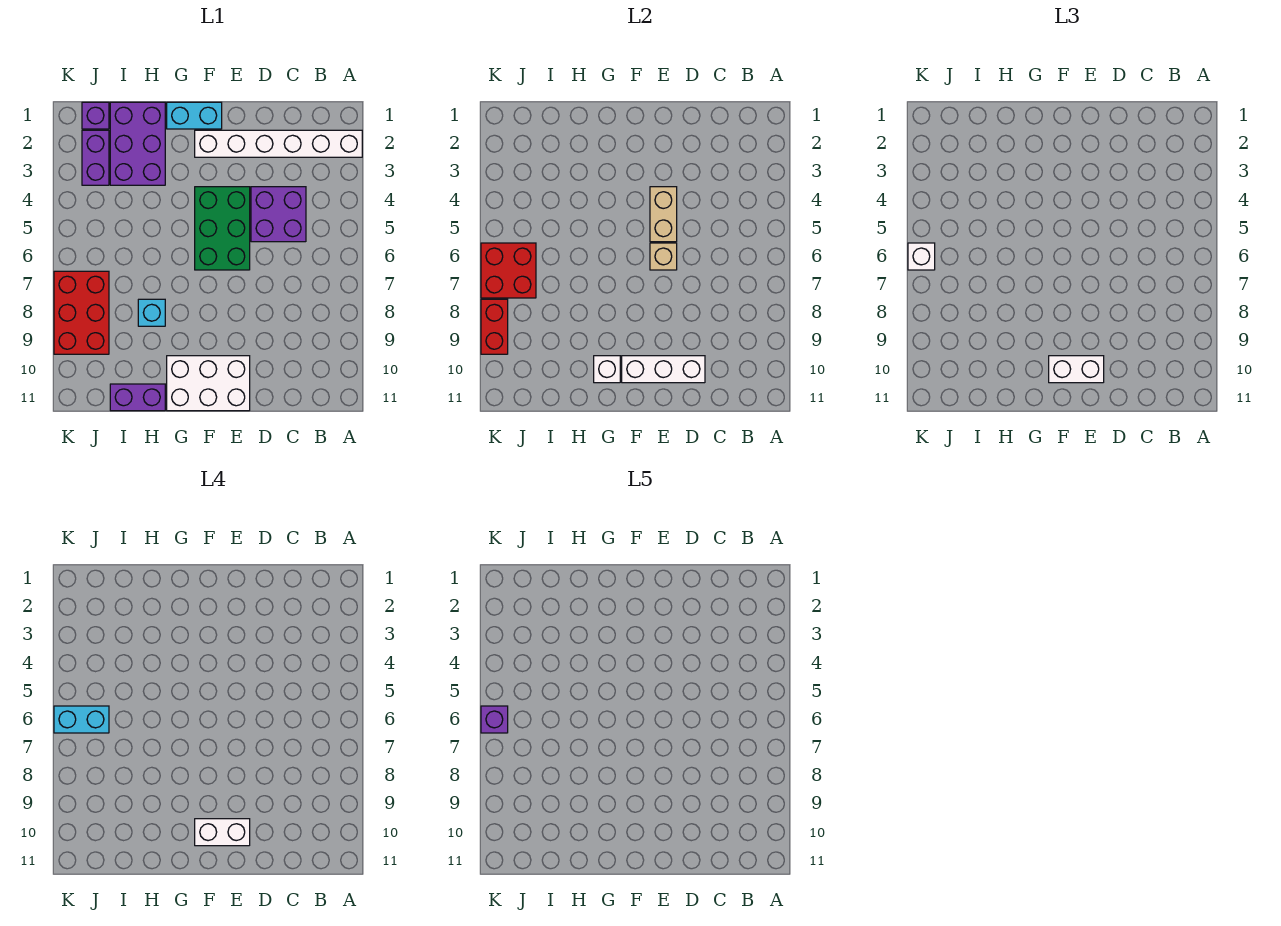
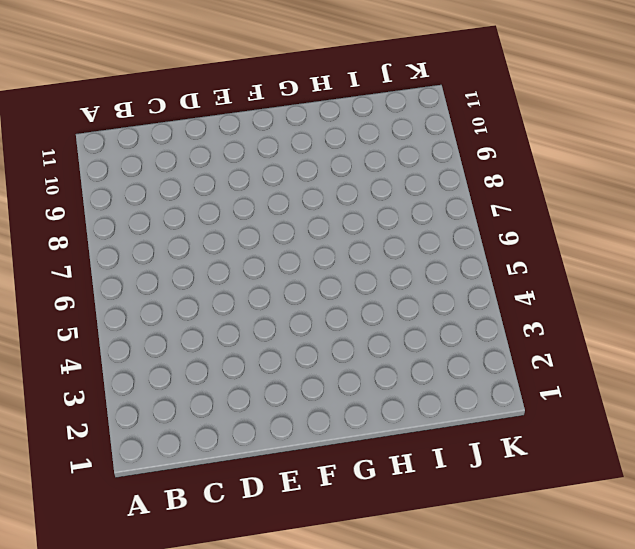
none -> white brick A2:F2 level 1
none -> purple brick C4:D5 level 1
none -> green brick E4:F6 level 1

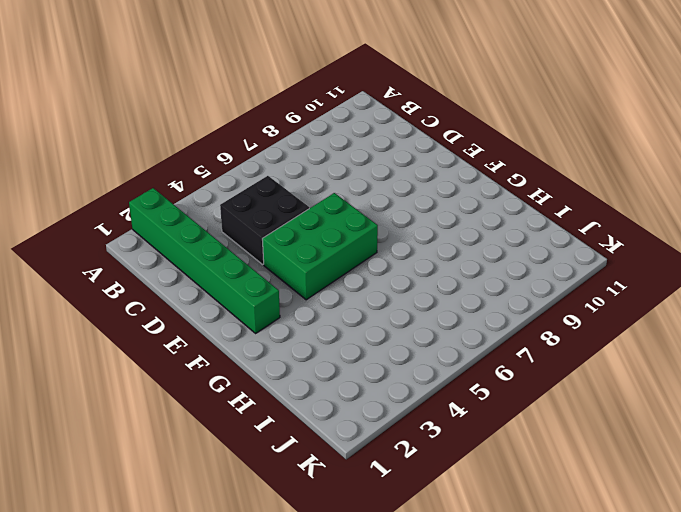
green brick A2:F2 level 1 -> white brick A2:F2 level 1
black brick C4:D5 level 1 -> purple brick C4:D5 level 1
none -> white brick E10:G11 level 1
none -> cyan brick F1:G1 level 1
none -> purple brick H1:I3 level 1

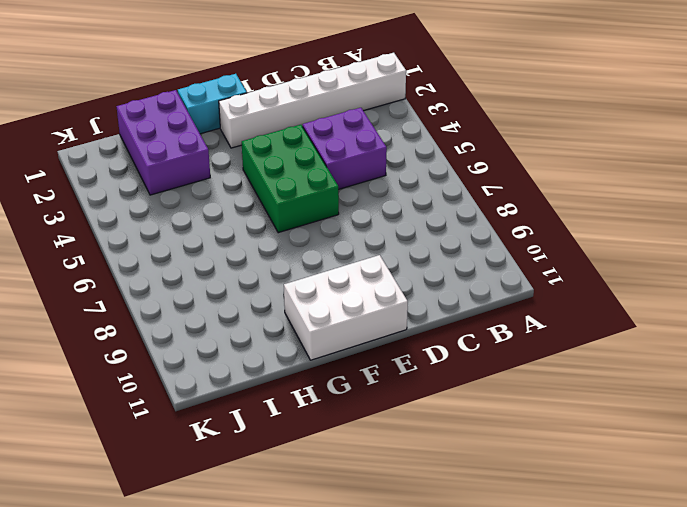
none -> cyan brick H8 level 1
none -> purple brick H11:I11 level 1
none -> purple brick J1 level 1

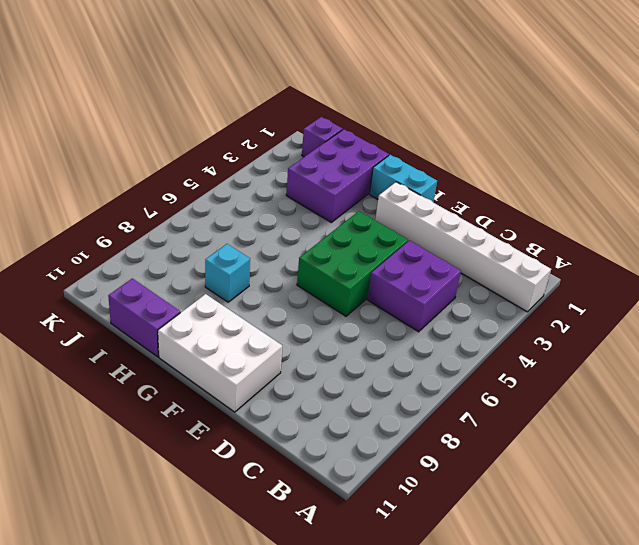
none -> purple brick J2:J3 level 1
none -> red brick J7:K9 level 1
none -> white brick D10:F10 level 2

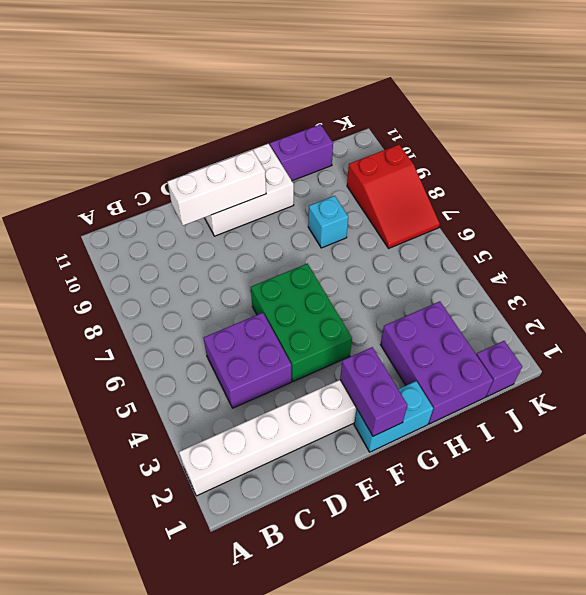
purple brick F1:F2 level 2 -> purple brick J2:J3 level 1
red slope J7:K9 level 1 top 9 -> red brick J7:K9 level 1
none -> tan brick E4:E5 level 2
none -> tan brick E6 level 2
none -> white brick G10 level 2

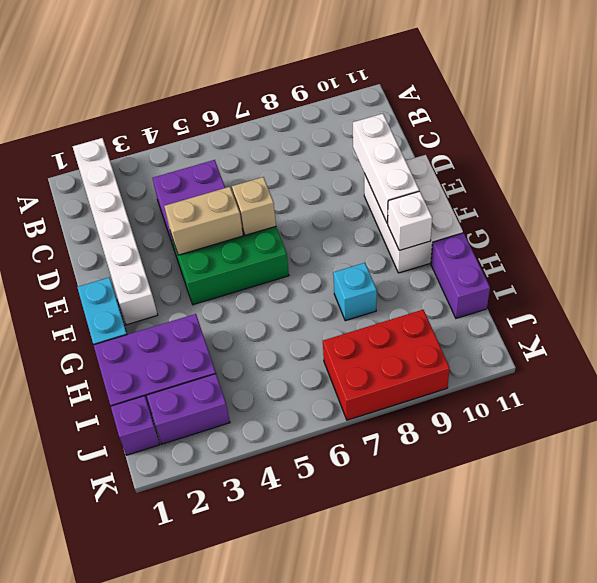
none -> red brick J6:K7 level 2
none -> red brick K8:K9 level 2
none -> white brick E10:F10 level 3

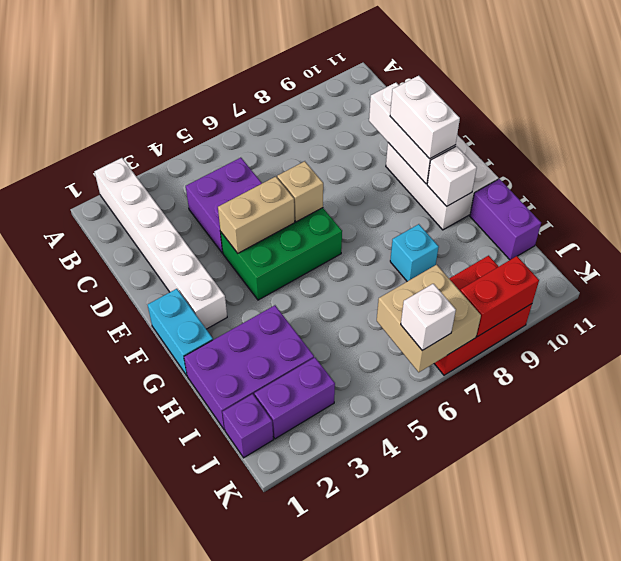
tan brick J6:K7 level 2 -> red brick J6:K7 level 2
none -> white brick E10:F10 level 4
none -> cyan brick J6:K6 level 4
none -> purple brick K6 level 5

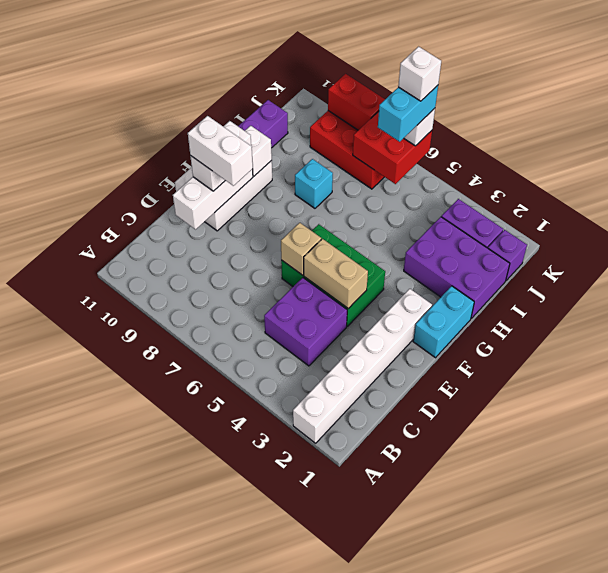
white brick E9:E10 level 4 -> white brick E10:F10 level 4
white brick K6 level 5 -> purple brick K6 level 5

